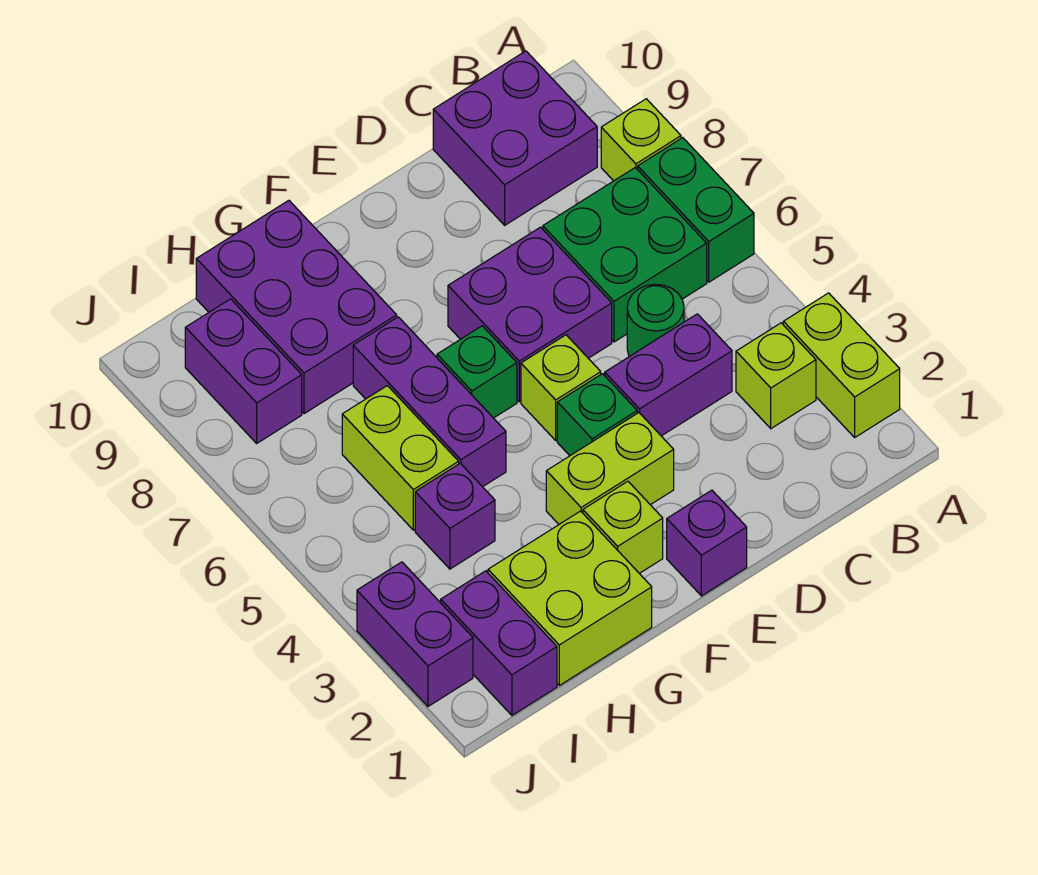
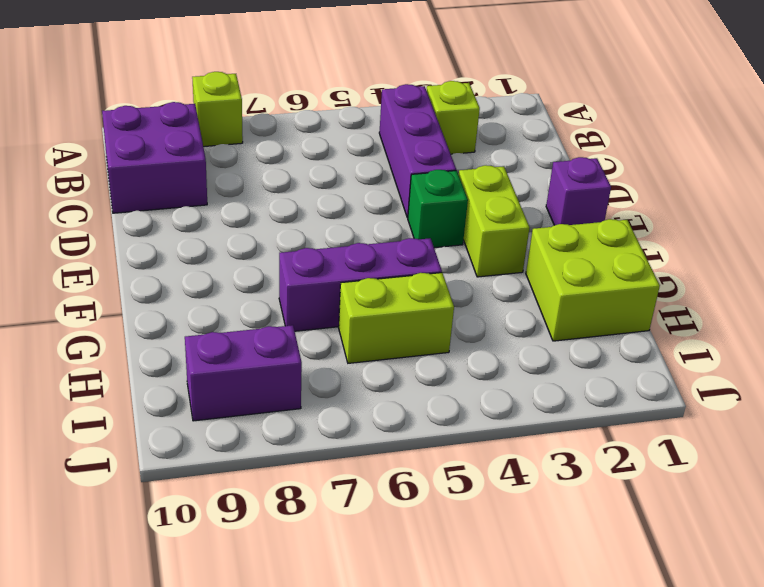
purple brick B4:D4 level 1 -> purple brick C4:D4 level 1
none -> lime brick A2:A3 level 1
none -> green brick A6:A7 level 1
none -> green brick B6:C7 level 1

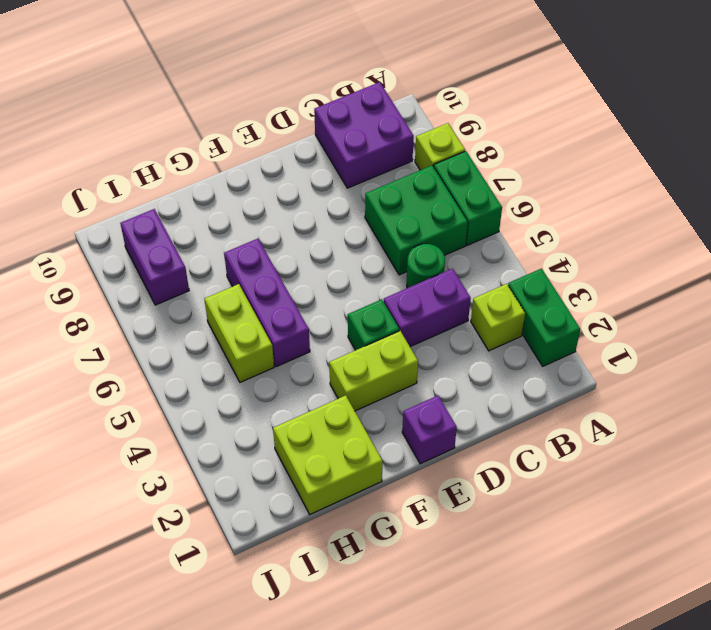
green brick A2:A3 level 1 -> lime brick A2:A3 level 1
none -> purple brick D6:E7 level 1
none -> lime brick E5 level 1
none -> lime brick F2 level 1

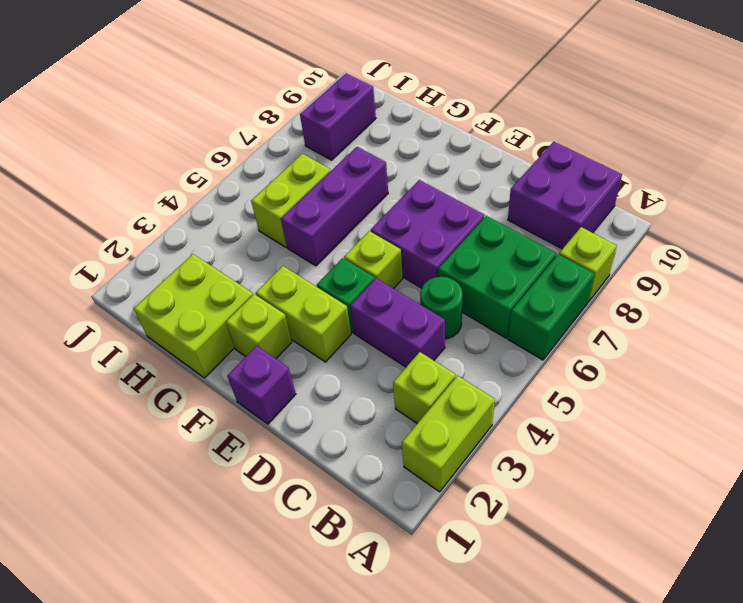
none -> green brick F6 level 1
none -> purple brick G8:H10 level 1
none -> purple brick H4 level 1

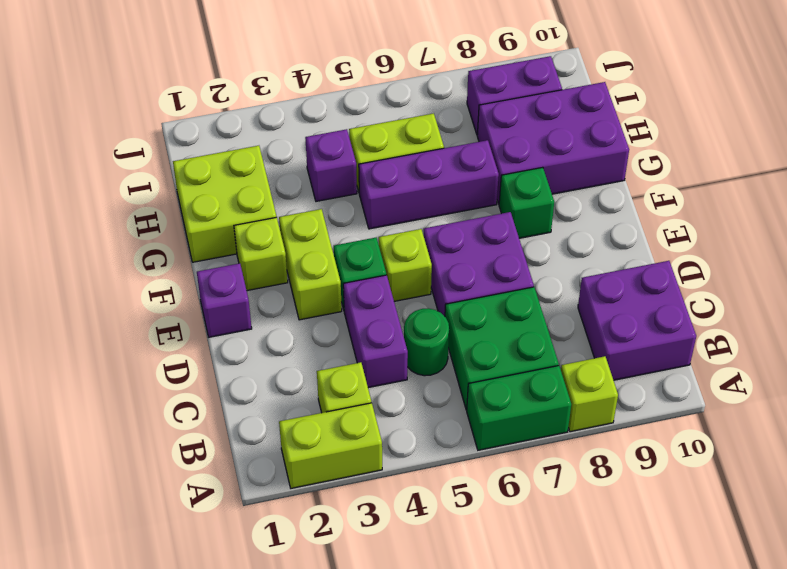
green brick F8 level 1 -> green brick F6 level 1
none -> purple brick I1:I2 level 1
none -> purple brick J2:J3 level 1

